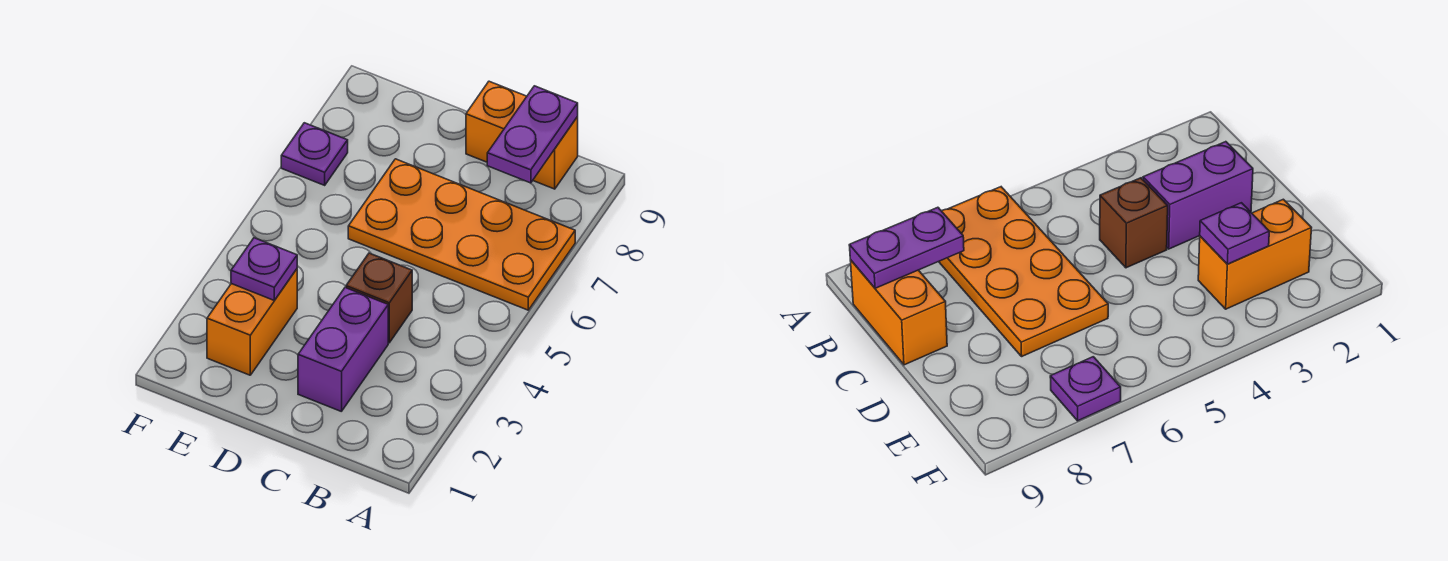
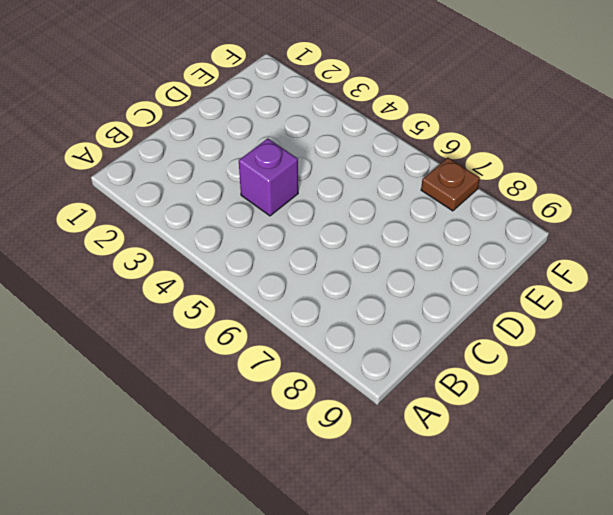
purple brick C4 level 1 -> brown brick C4 level 1
brown plate F7 level 1 -> purple plate F7 level 1
none -> orange plate A6:D7 level 1
none -> orange brick B9:C9 level 1

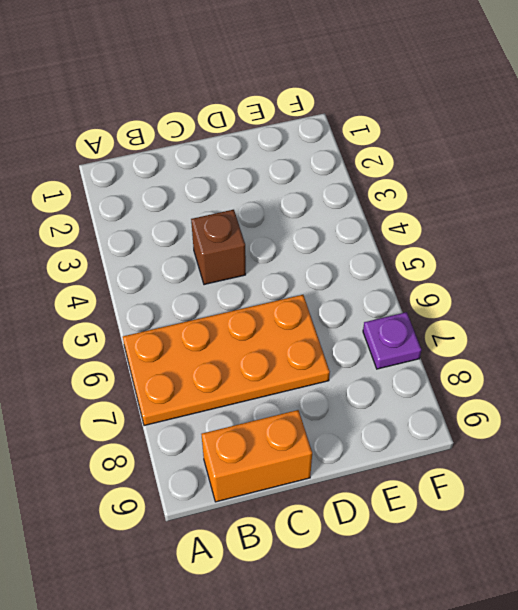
none -> purple brick C2:C3 level 1
none -> orange brick E2:E3 level 1

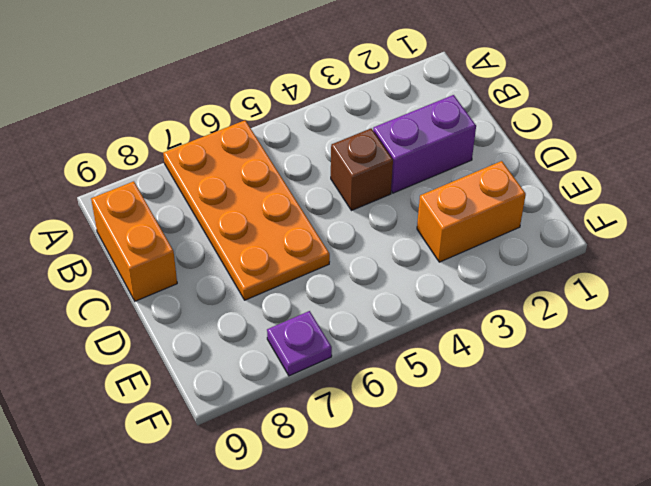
none -> purple plate B8:B9 level 2
none -> purple plate E3 level 2

